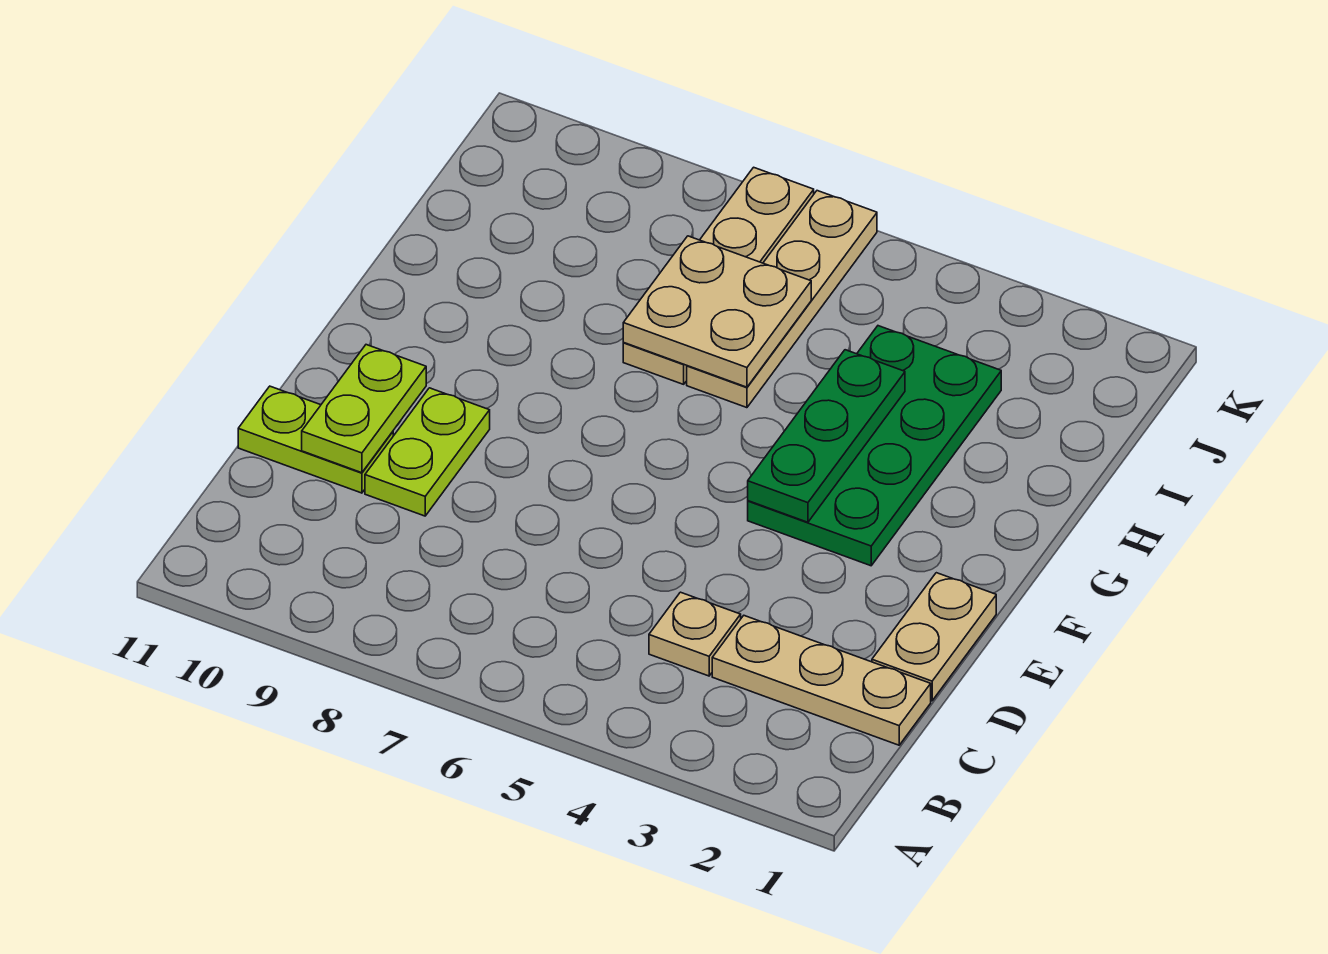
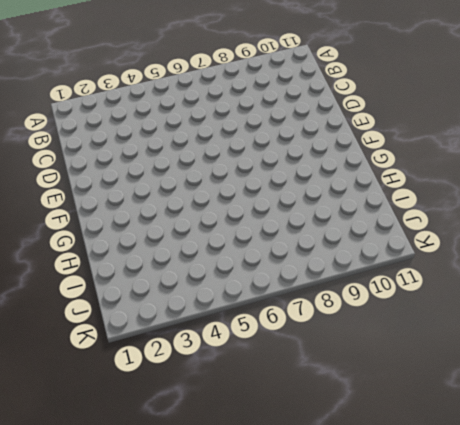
none -> tan plate C1:C3 level 1
none -> tan plate C4 level 1

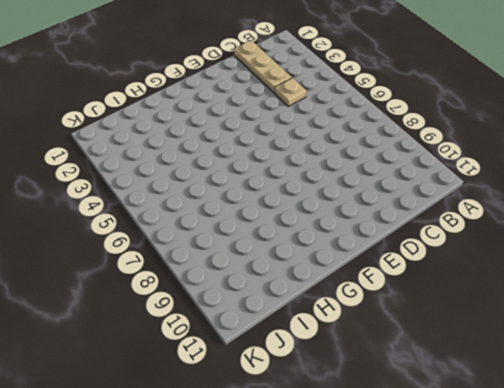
none -> tan plate D1:E1 level 1
none -> lime plate D9:E9 level 1

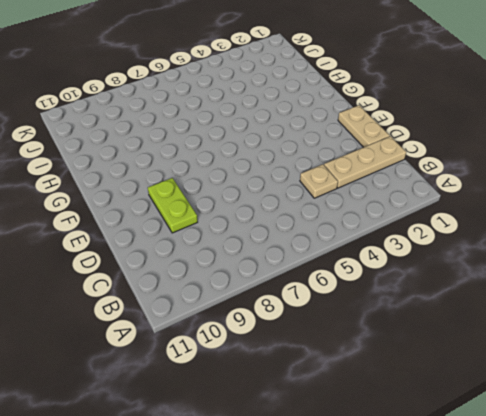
none -> lime plate D10:D11 level 1
none -> green plate F3:I4 level 1

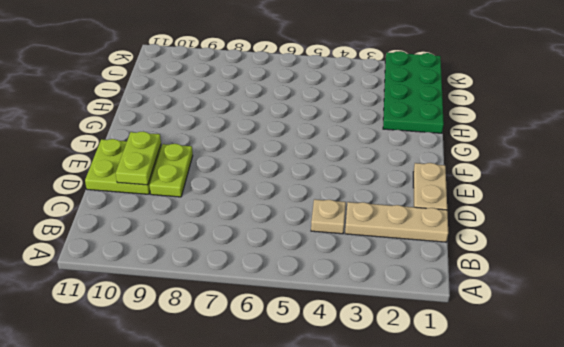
lime plate D10:E11 level 1 -> lime plate D10:D11 level 1
green plate H1:K2 level 1 -> green plate F3:I4 level 1
none -> tan plate H6:K6 level 1
none -> tan plate H7:K7 level 1

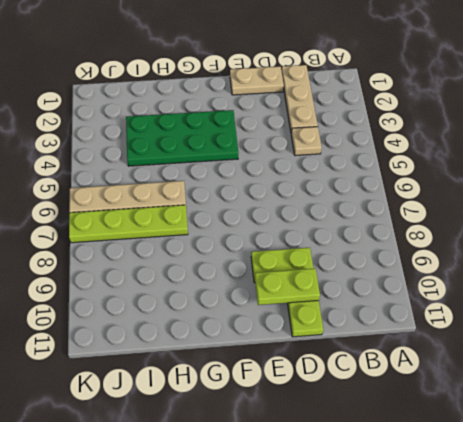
lime plate H7:K7 level 1 -> tan plate H7:K7 level 1
none -> green plate F4:H4 level 2
none -> tan plate H6:I7 level 2

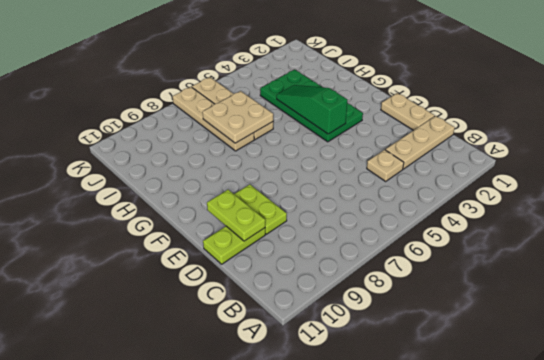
green slope F4:H4 level 2 top F -> green plate F4:H4 level 2

